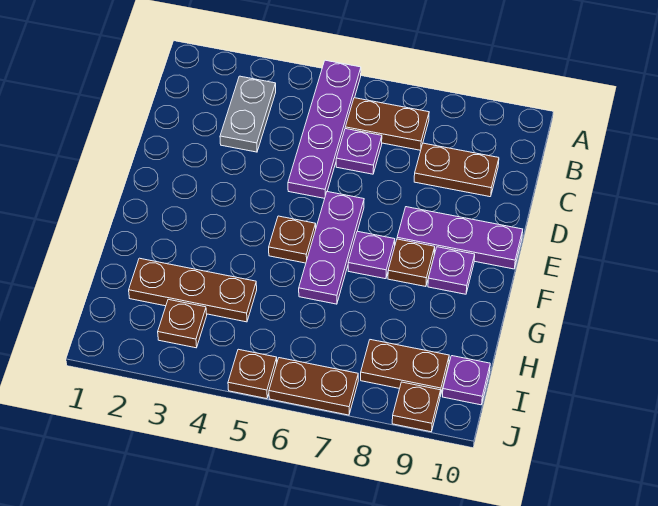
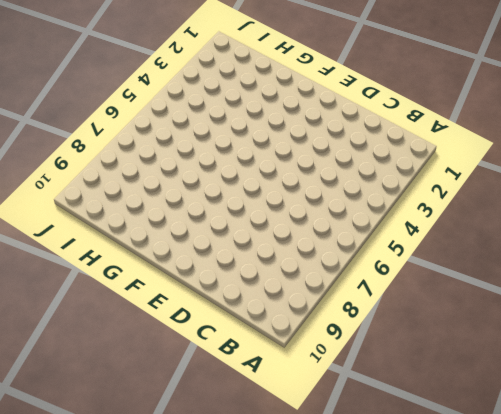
none -> purple plate A5:D5 level 1
none -> grey plate B3:C3 level 1
none -> brown plate B6:B7 level 1

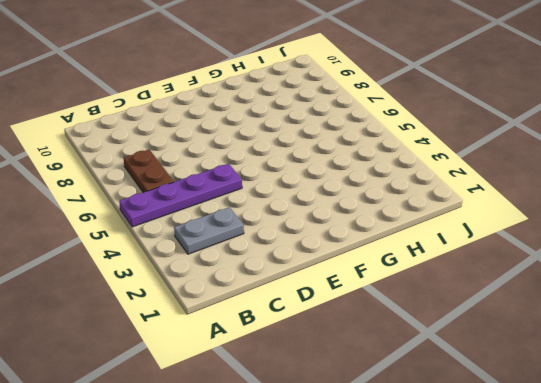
none -> purple plate C6 level 1
none -> brown plate C8:C9 level 1
none -> purple plate E6:G6 level 1

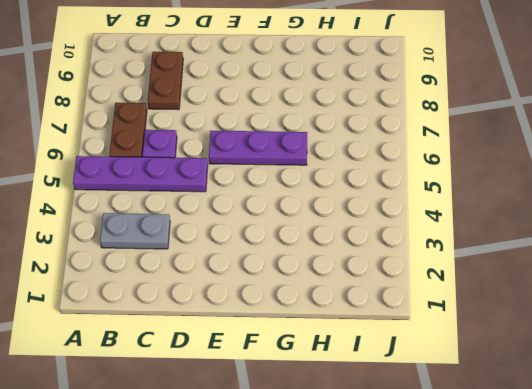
none -> purple plate E8:E10 level 1
none -> brown plate F5 level 1
none -> purple plate F7 level 1

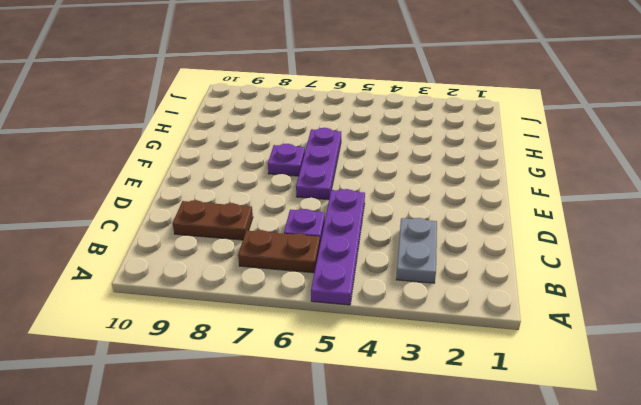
none -> purple plate E8:E10 level 1
none -> brown plate F5 level 1
none -> brown plate F8 level 1

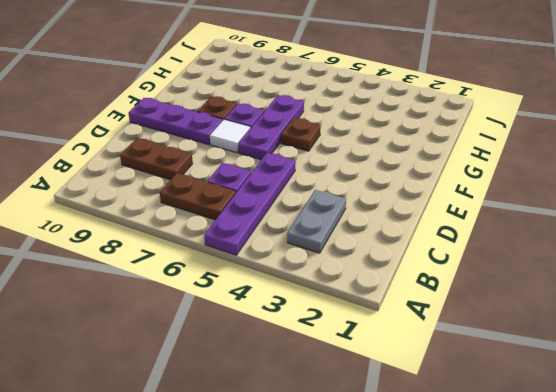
white tile E7 level 1 -> none
none -> purple plate F9 level 1
none -> brown plate H2:H4 level 1
none -> brown plate I3 level 1

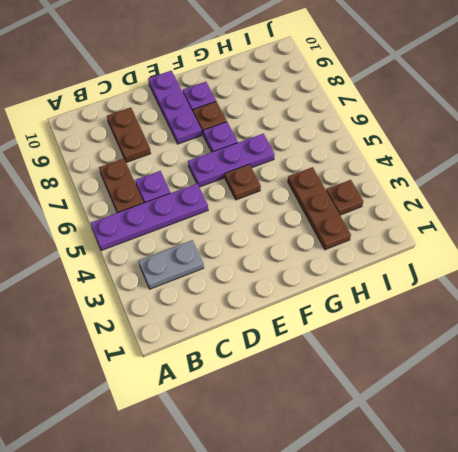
none -> brown plate I8:I9 level 1
none -> purple plate I10 level 1
none -> brown plate J5 level 1

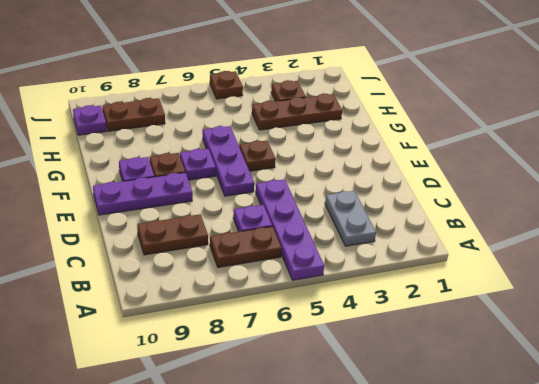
none -> brown plate J6:J7 level 1
none -> brown plate J9 level 1

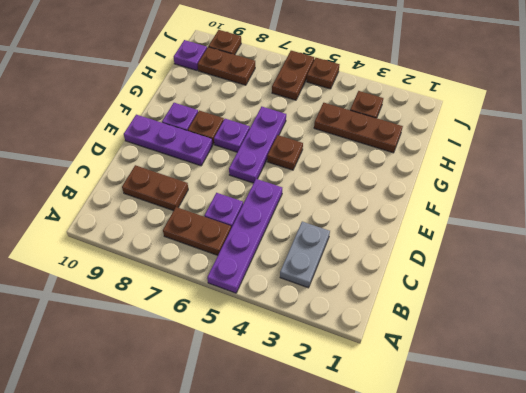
brown plate I6:J6 level 1 -> brown plate J6:J7 level 1

